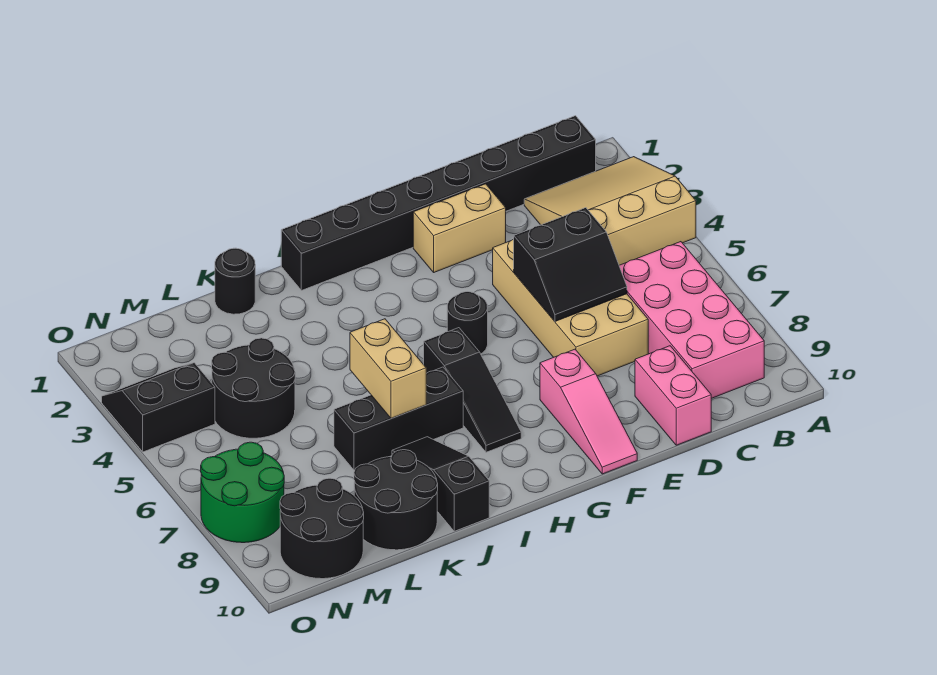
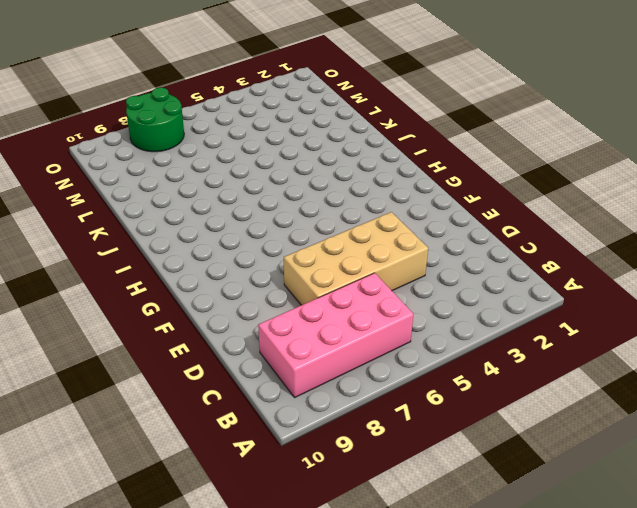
none -> tan slope A2:C4 level 1 top 4
none -> black brick B1:I1 level 1
none -> pink brick D9:D10 level 1

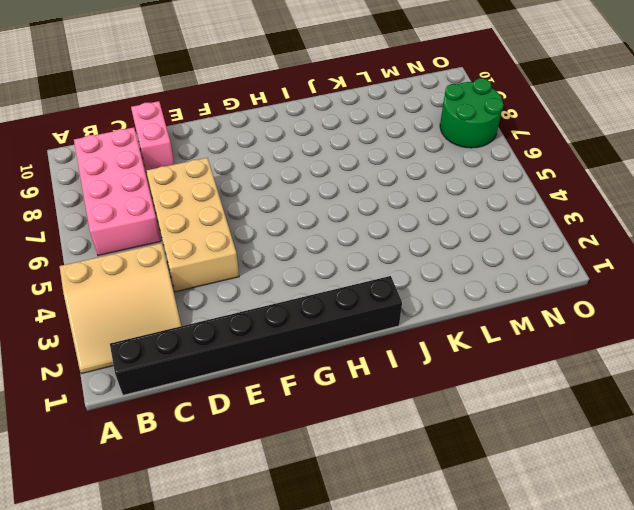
none -> tan brick E2:F2 level 1
none -> pink slope F8:F10 level 1 top 8
none -> black round brick G5 level 1

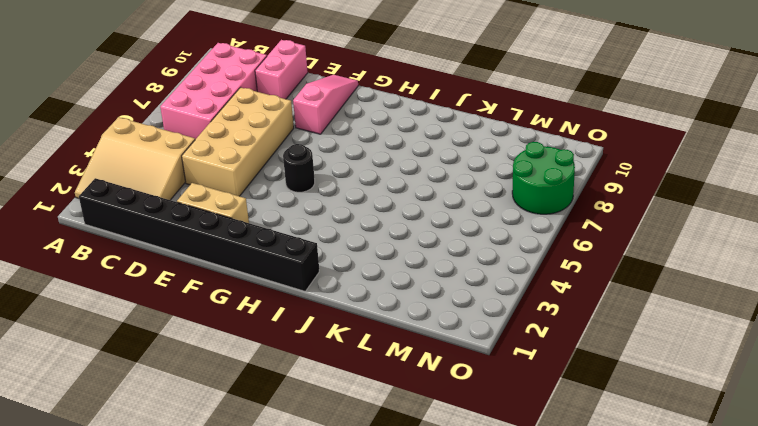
none -> black slope H6:H8 level 1 top 6
none -> black brick I7:K7 level 1
none -> black slope J8:J10 level 1 top 10

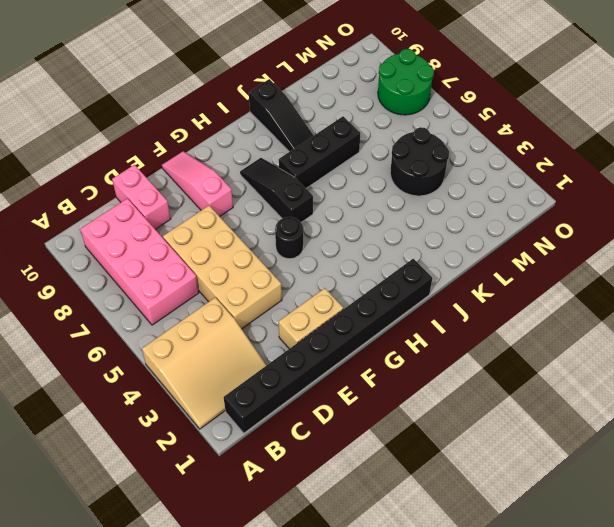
none -> black round brick K1 level 1
none -> black round brick K9:L10 level 1
none -> black round brick M9:N10 level 1

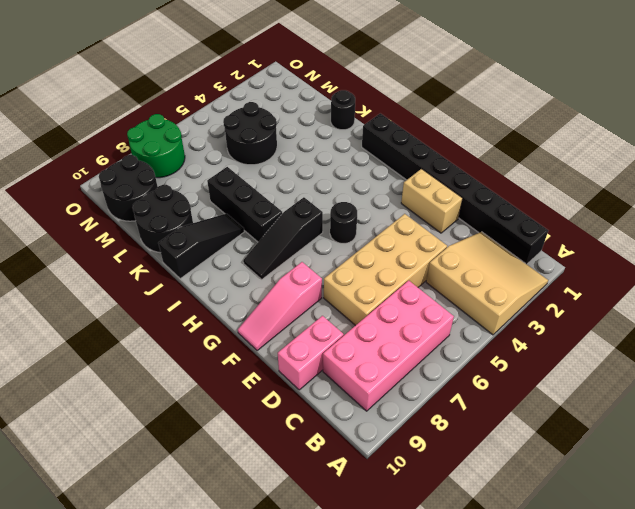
none -> black slope N3:O4 level 1 top 4
none -> black slope D5:E6 level 2 top 5
none -> tan brick J6:J7 level 2

